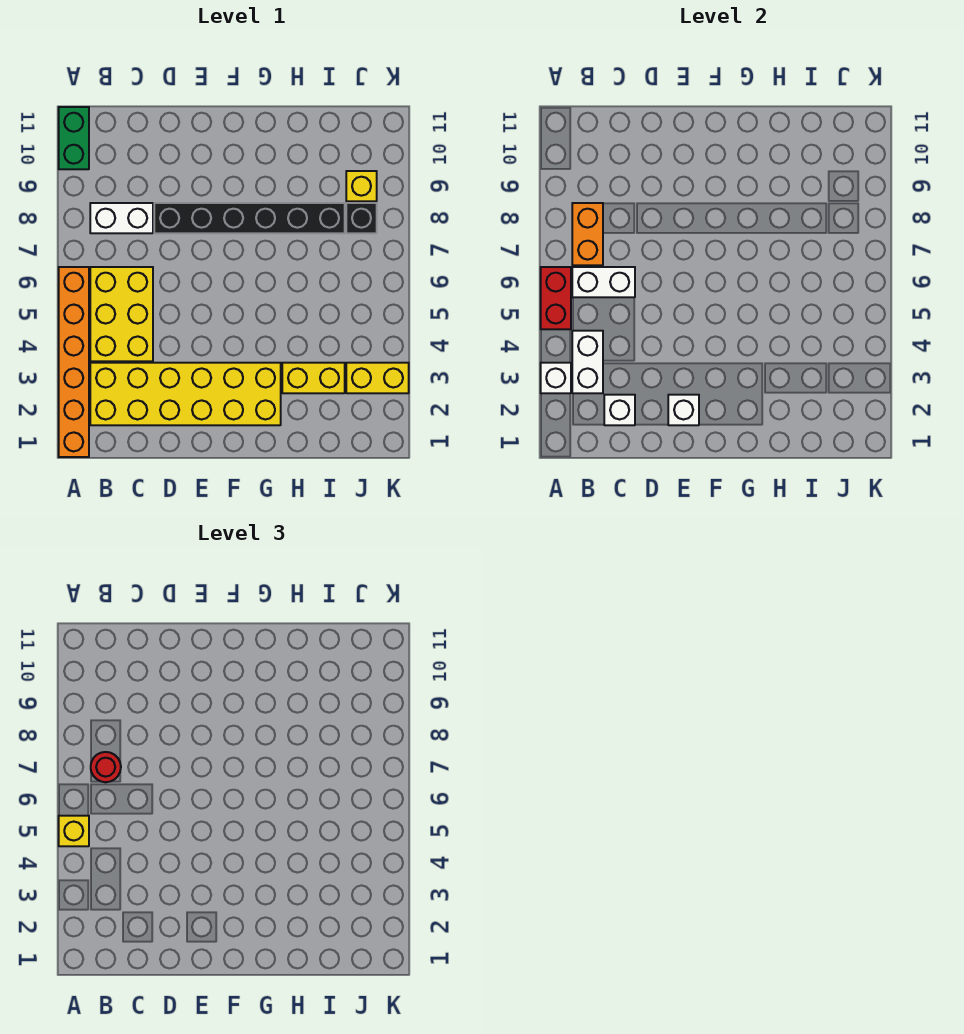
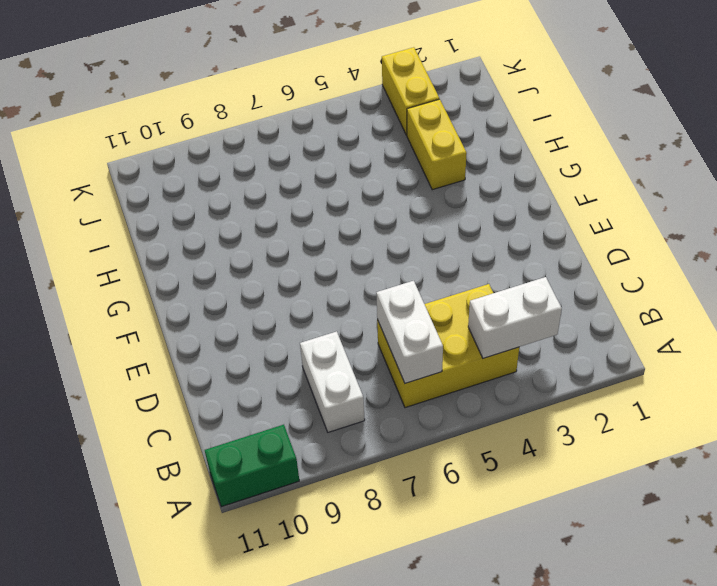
none -> orange brick A1:A6 level 1
none -> yellow brick B2:G3 level 1
none -> black brick D8:I8 level 1

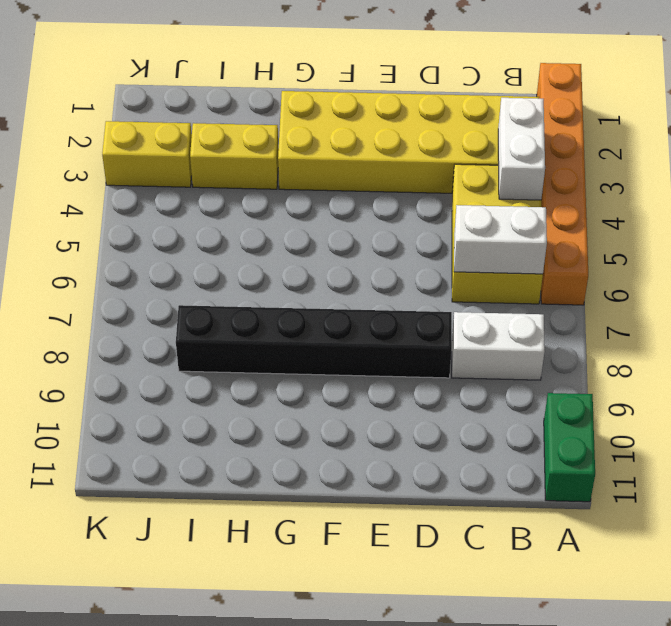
none -> black brick J8 level 1
none -> yellow brick J9 level 1
none -> white brick A3 level 2

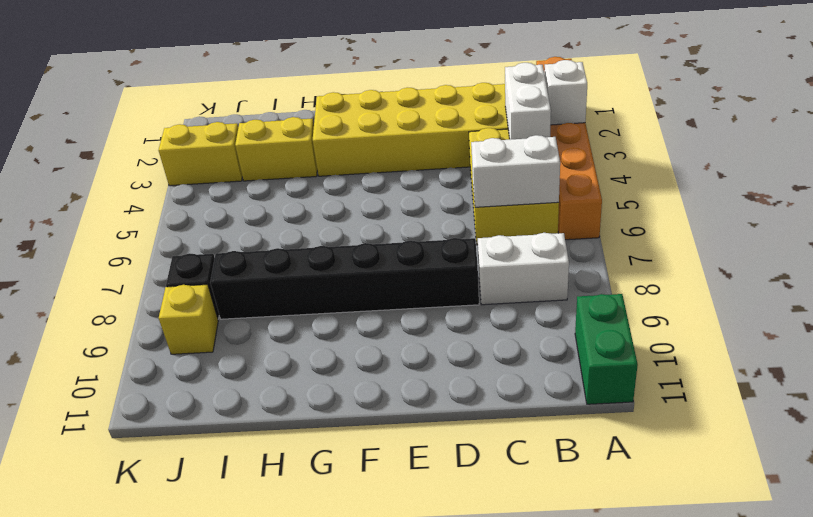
none -> red brick A5:A6 level 2
none -> orange brick B7:B8 level 2
none -> white brick C2 level 2

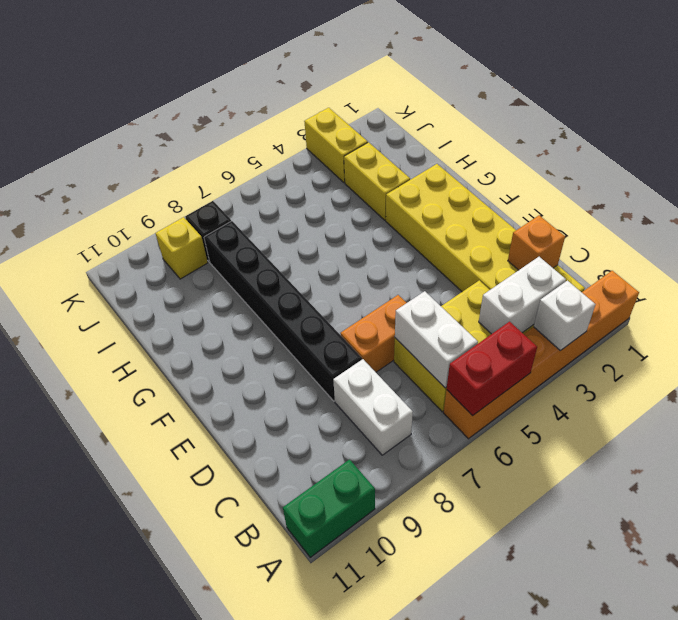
orange brick C2 level 2 -> white brick C2 level 2
orange brick D6:D7 level 1 -> orange brick B7:B8 level 2
none -> white brick E2 level 2
none -> yellow brick A5 level 3
none -> red round brick B7 level 3

